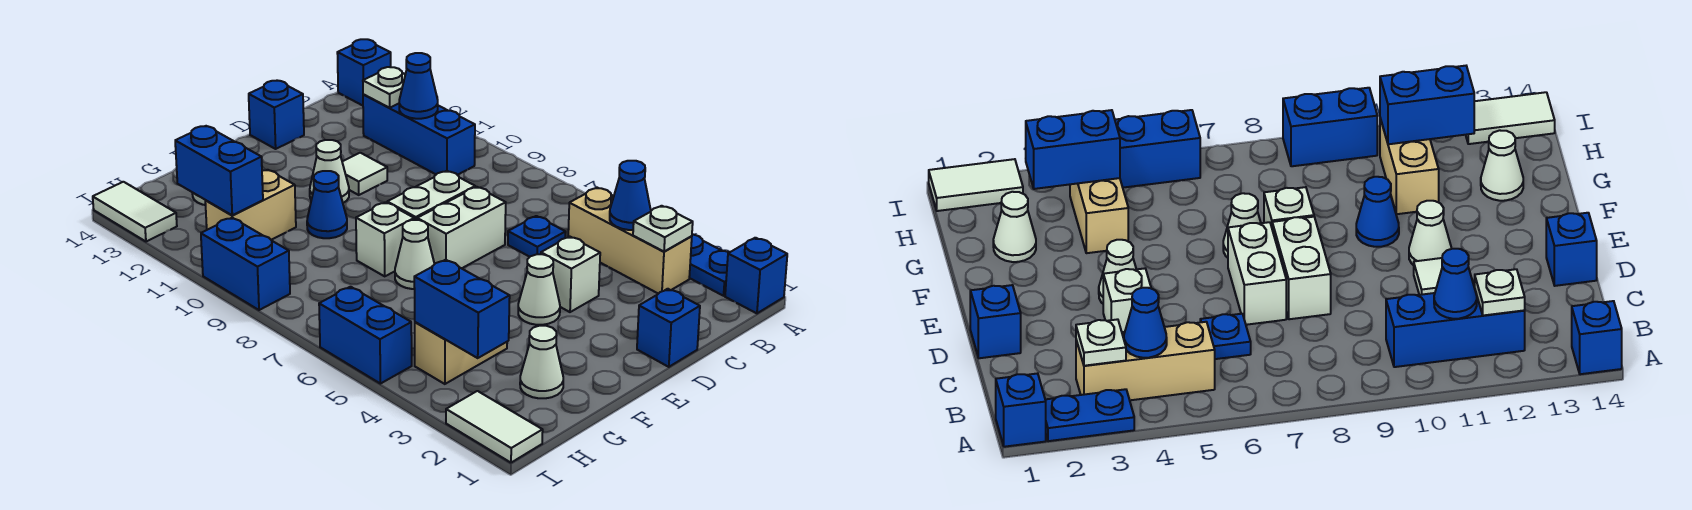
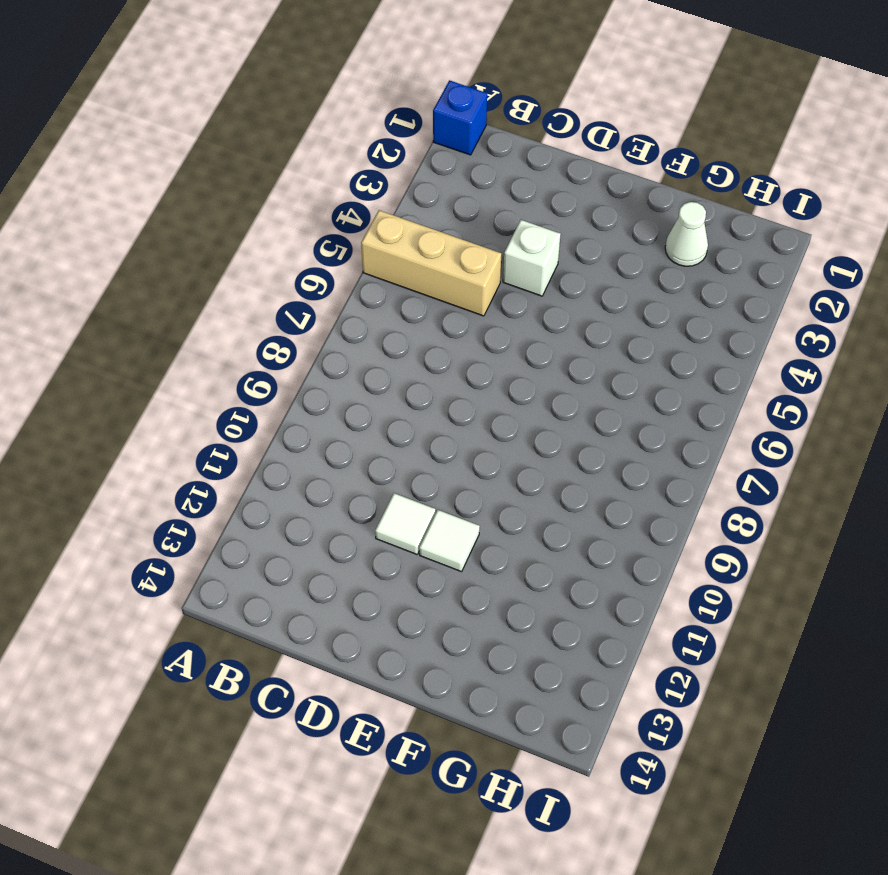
tan brick A5:C5 level 1 -> tan brick B3:B5 level 1
white tile E11 level 1 -> white cone E11 level 1
none -> blue plate A2:A3 level 1
none -> blue brick A14 level 1
none -> blue brick B10:B12 level 1
none -> blue plate C6 level 1

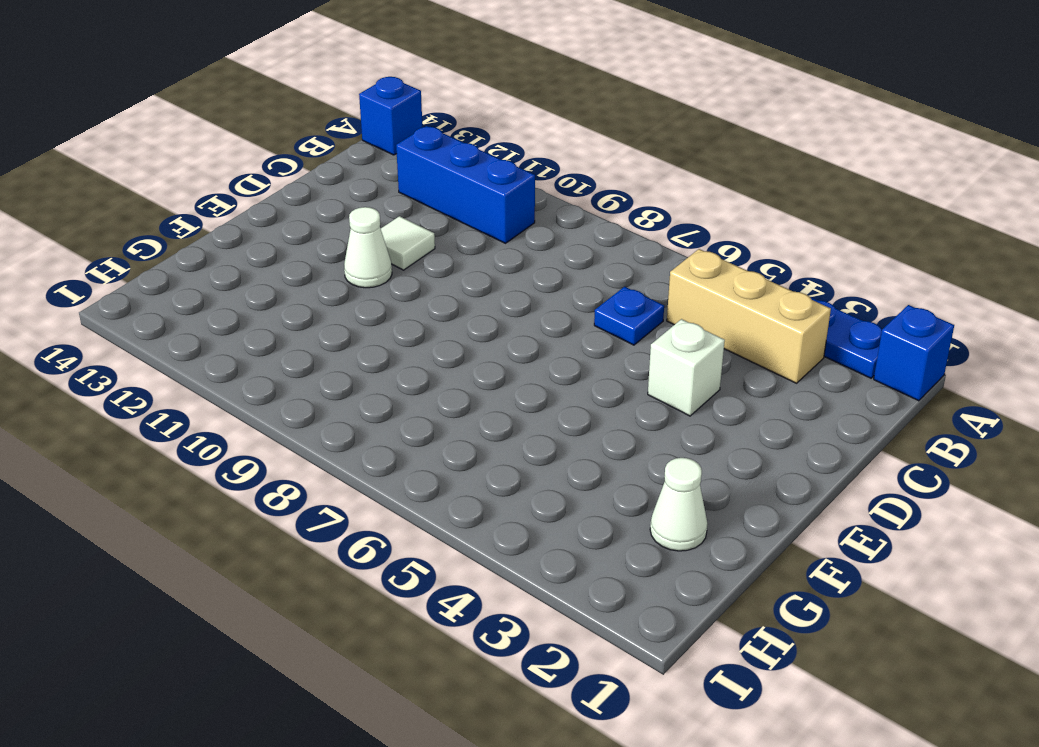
none -> blue brick D1 level 1
none -> white brick D7:E7 level 1
none -> white brick D8:E8 level 1
none -> blue brick D14 level 1

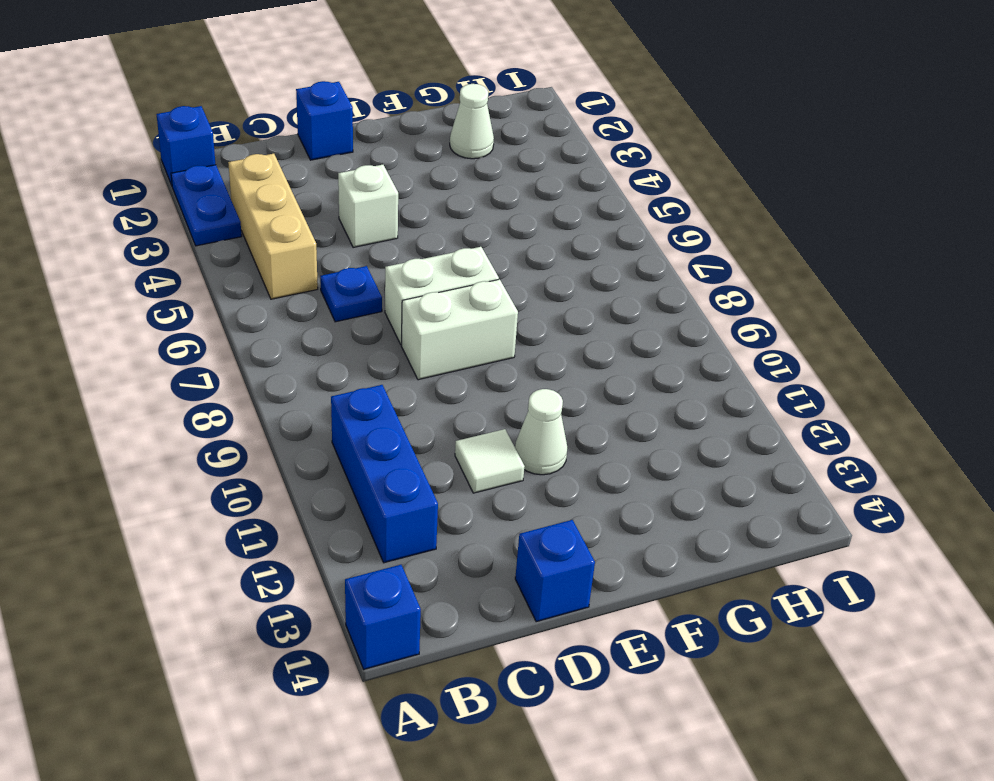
none -> white cone E4 level 1
none -> white cone F7 level 1
none -> white brick F8 level 1
none -> blue cone F10 level 1

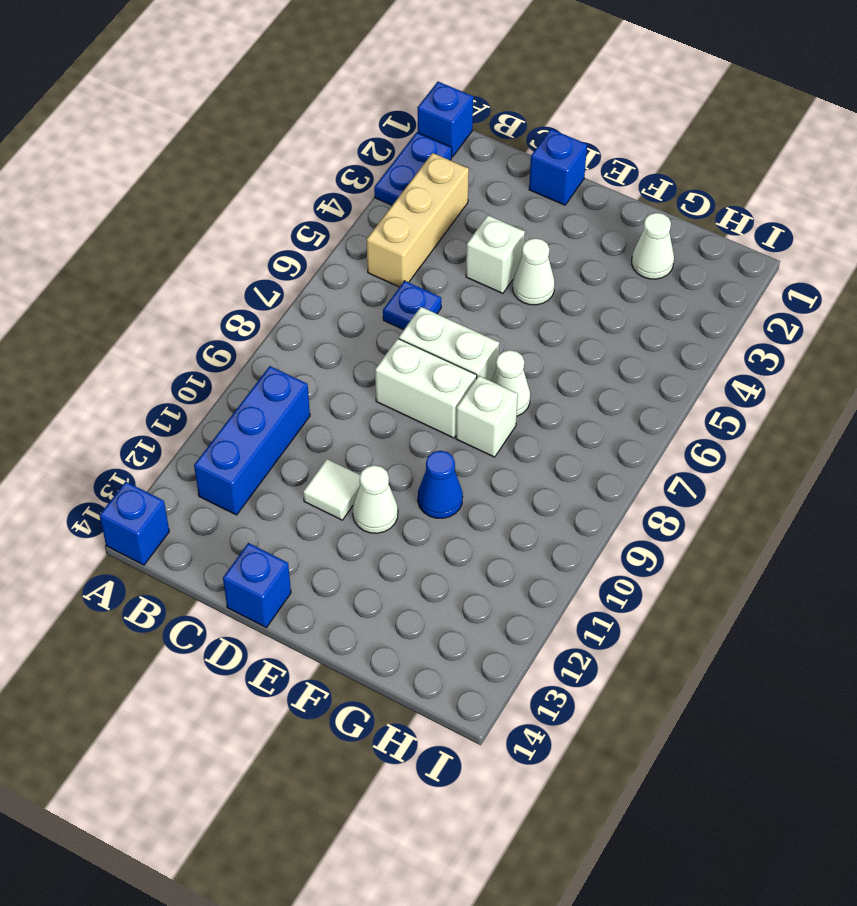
none -> tan brick G4:H4 level 1
none -> tan brick G11:H11 level 1
none -> white cone G13 level 1
none -> white tile I1:I2 level 1

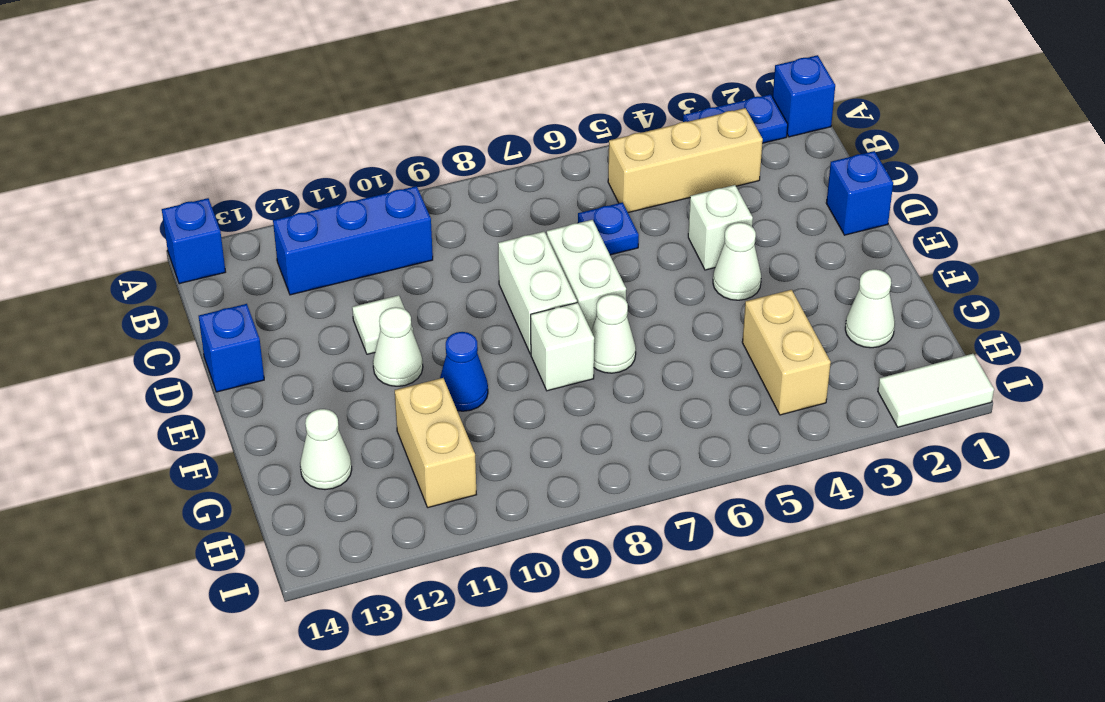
none -> blue brick I5:I6 level 1
none -> blue brick I9:I10 level 1
none -> white tile I13:I14 level 1
none -> white plate B3 level 2

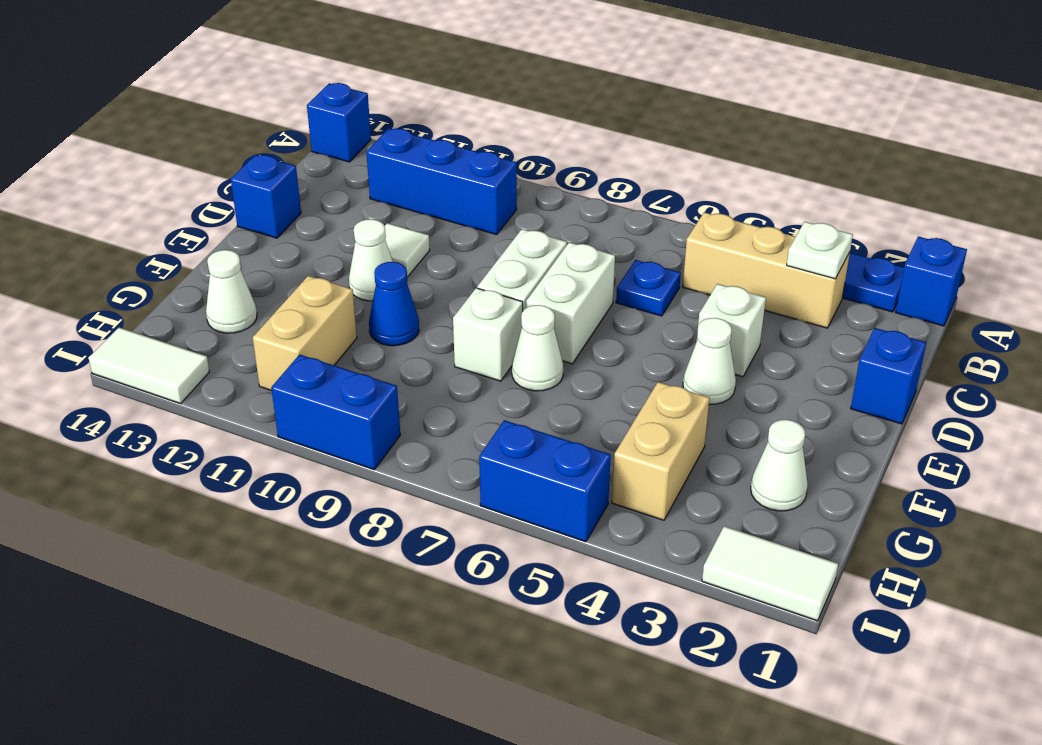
none -> blue cone B4 level 2
none -> blue cone B11 level 2
none -> white plate B12 level 2
none -> blue brick H3:H4 level 2

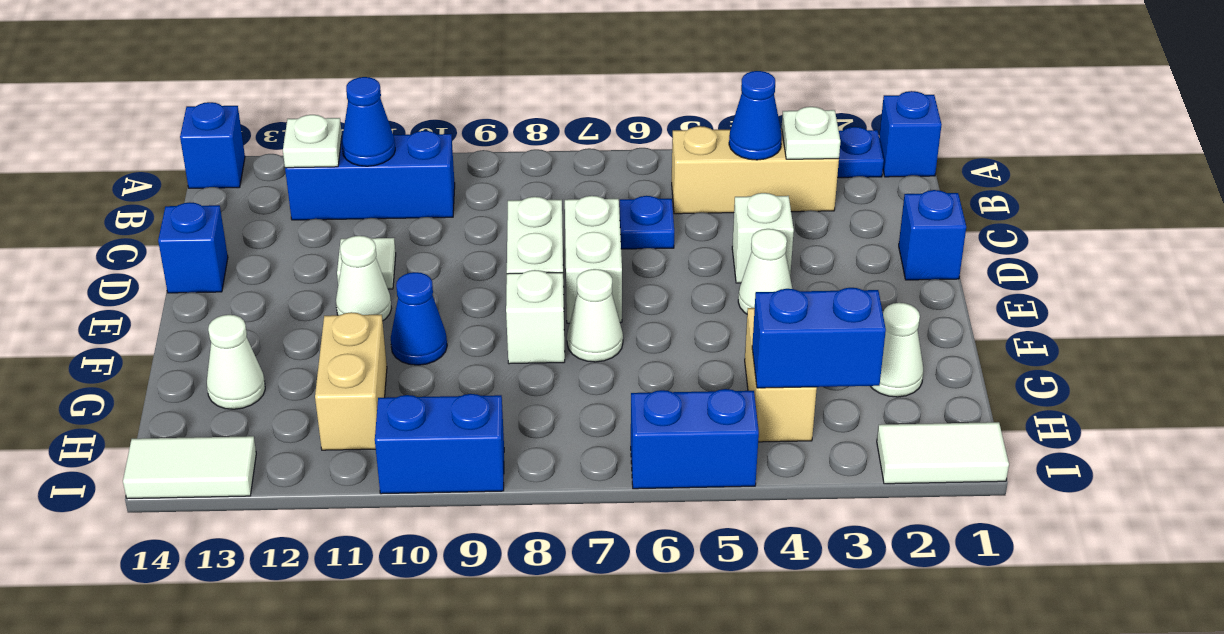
none -> blue brick H11:H12 level 2

